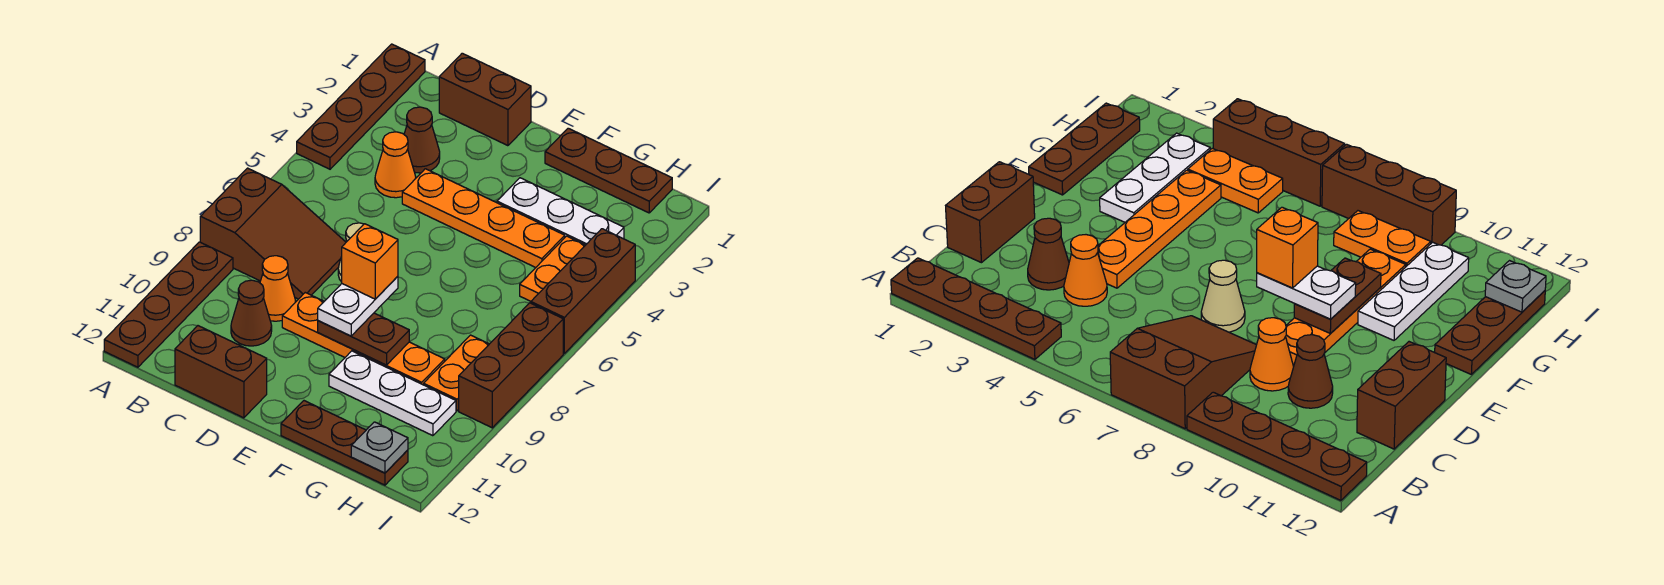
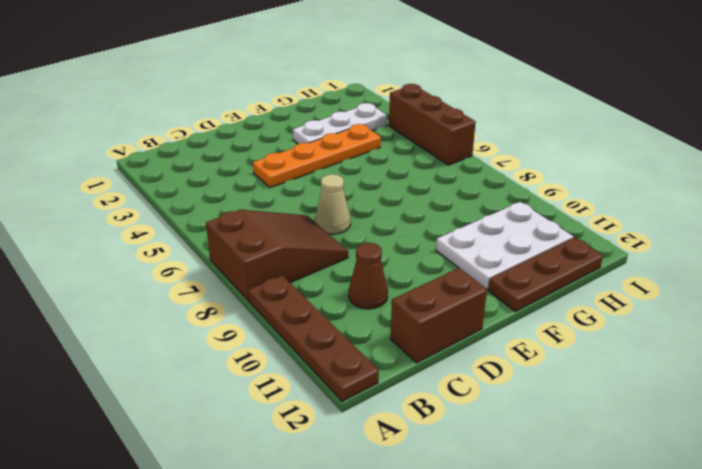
white plate F10:H11 level 1 -> white plate F10:H10 level 1
none -> brown plate A1:A4 level 1
none -> brown brick C1:D1 level 1
none -> brown cone C3 level 1

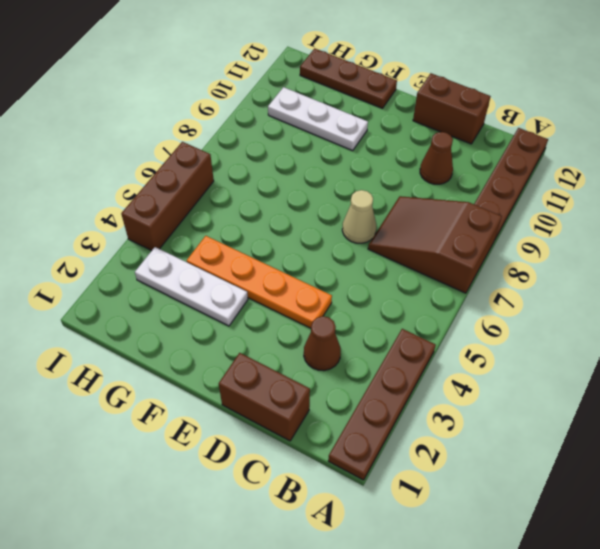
none -> orange cone C4 level 1
none -> orange cone C9 level 1
none -> orange plate D9:G9 level 1

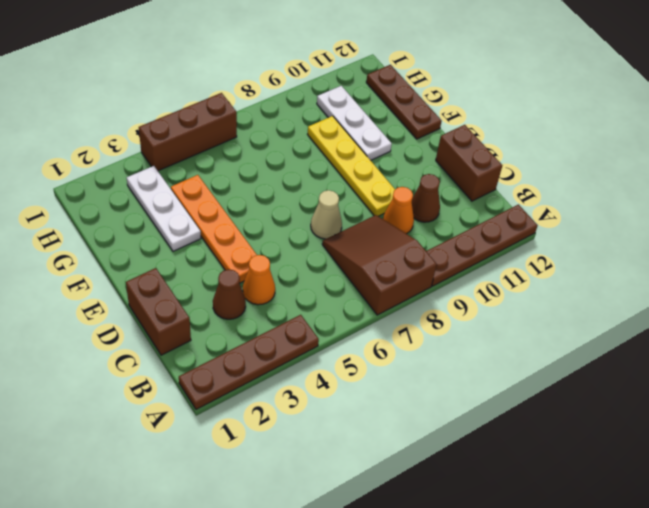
yellow plate D9:G9 level 1 -> orange plate D9:G9 level 1
none -> brown plate F1:H1 level 1
none -> orange plate H4:H5 level 1
none -> orange plate H8:H9 level 1

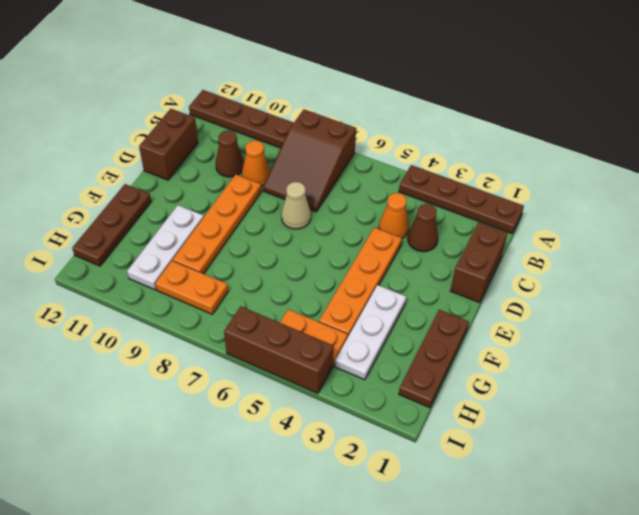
none -> brown brick I7:I9 level 1
none -> brown plate E9:F9 level 2
none -> grey plate H12 level 2

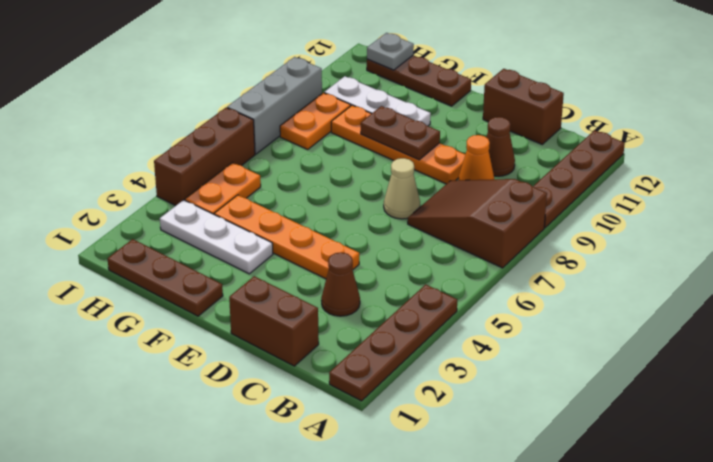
grey brick I7:I9 level 1 -> brown brick I7:I9 level 1
none -> orange cone C4 level 1
none -> white plate E8:E9 level 3
none -> orange brick E8 level 4

